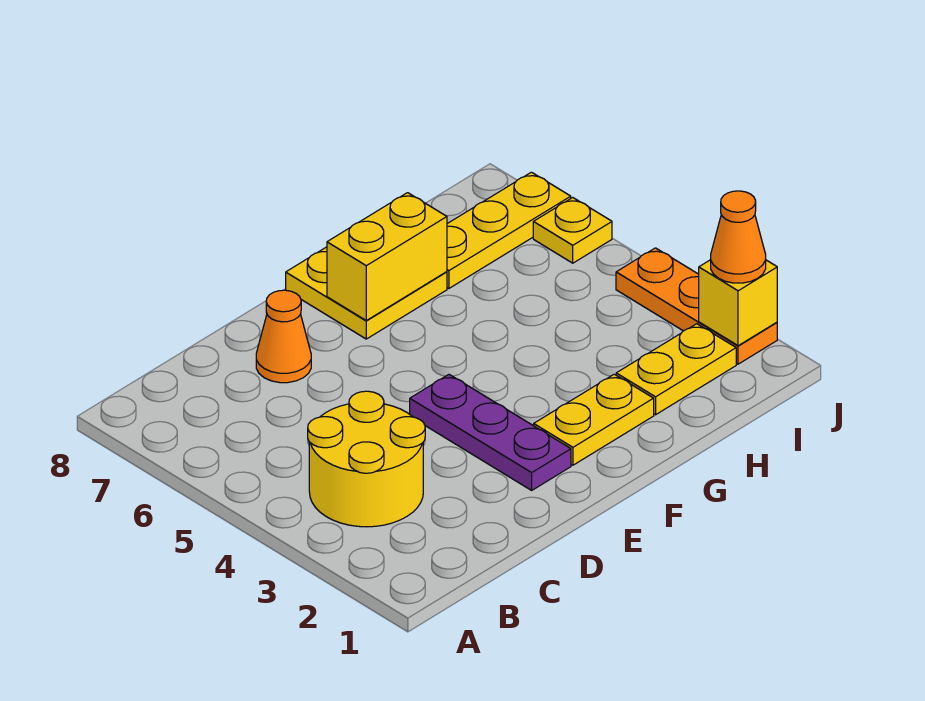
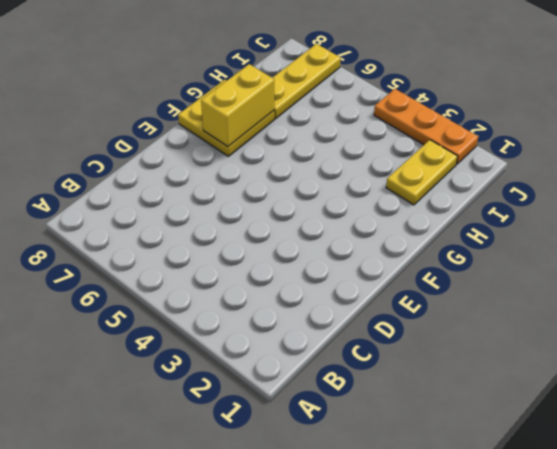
none -> yellow round brick B3:C4 level 1
none -> orange cone D7 level 1
none -> purple plate E2:E4 level 1

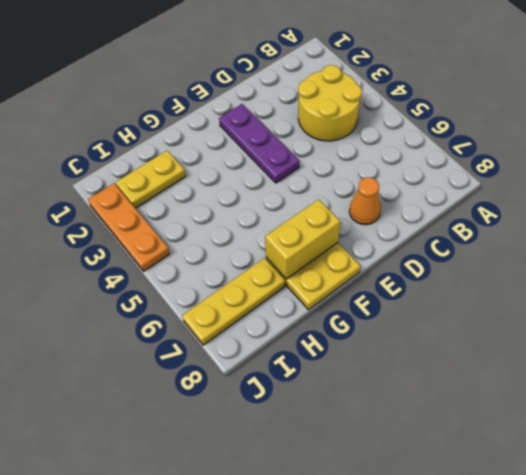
none -> yellow plate F2:G2 level 1
none -> yellow plate J6 level 1
none -> yellow brick J2 level 2

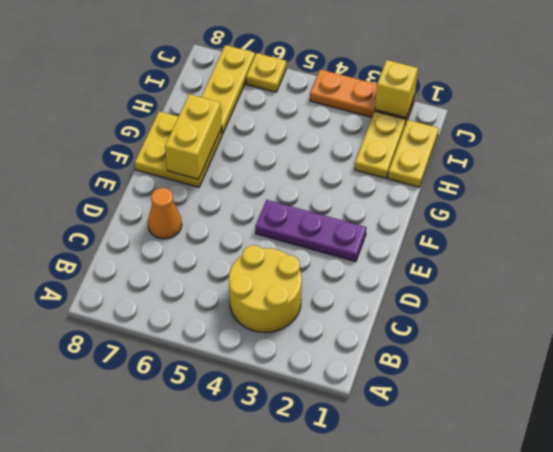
yellow plate H1:I1 level 1 -> yellow plate F2:G2 level 1
none -> orange cone J2 level 3

